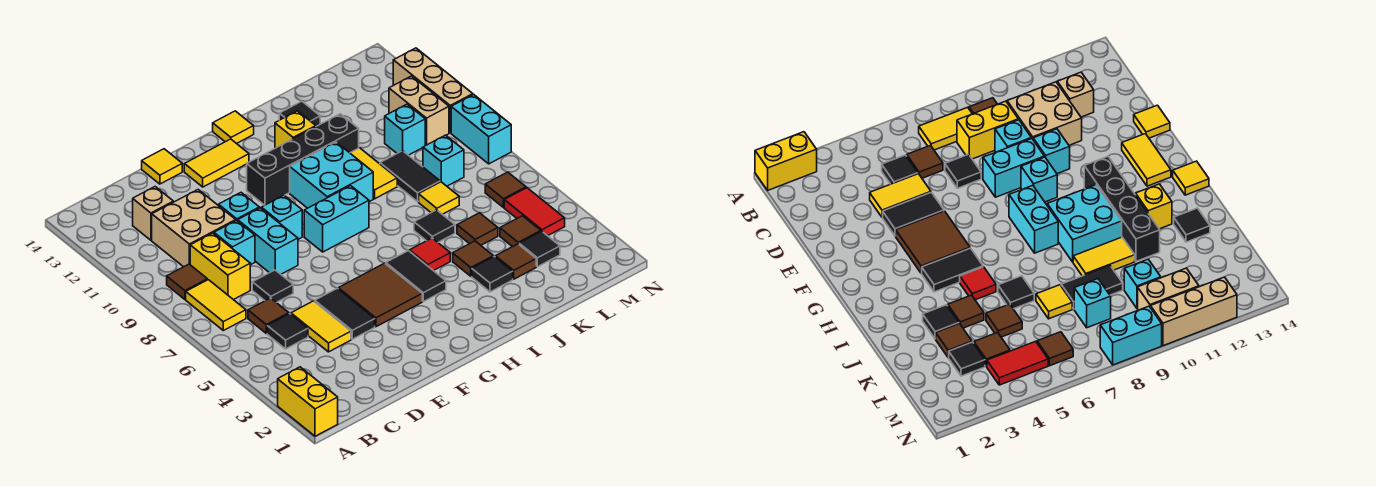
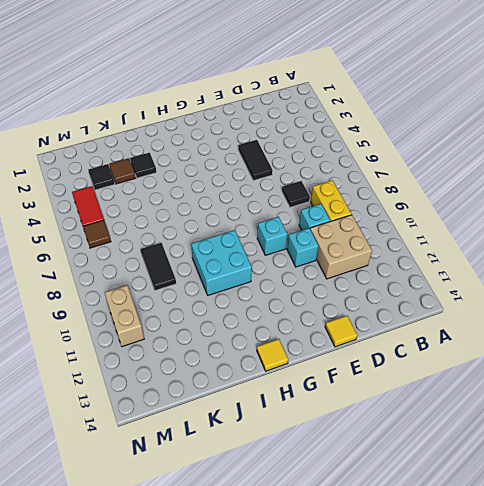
none -> yellow brick A1:A2 level 1
none -> yellow tile B7:B8 level 1
none -> brown tile B9 level 1
none -> black tile C5 level 1

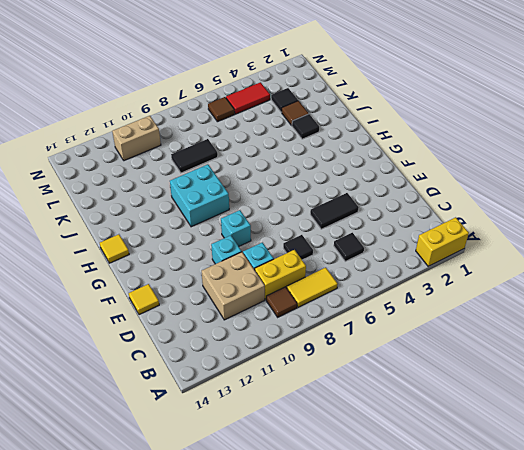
none -> brown tile C6 level 1
none -> tan brick C12 level 1
none -> yellow tile D4:D5 level 1
none -> cyan brick E8:E9 level 1

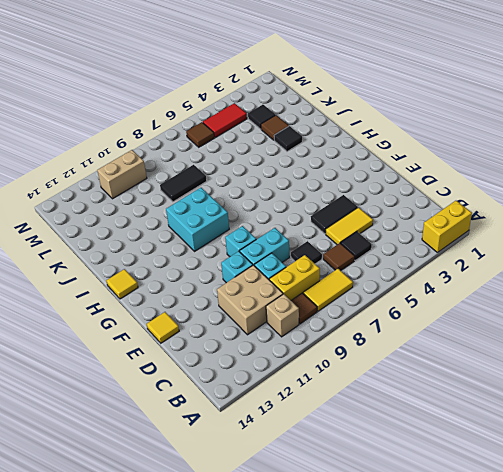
tan brick B10 level 1 -> tan brick C12 level 1
none -> brown tile F4:G5 level 1
none -> yellow tile F13:G13 level 1
none -> cyan brick G8:H8 level 1
none -> black brick G11:J11 level 1

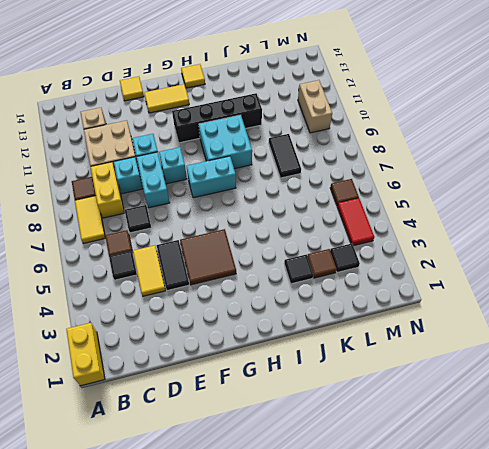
none -> black tile H4:H5 level 1
none -> red tile I5 level 1
none -> yellow brick I12 level 1
none -> brown tile J4 level 1

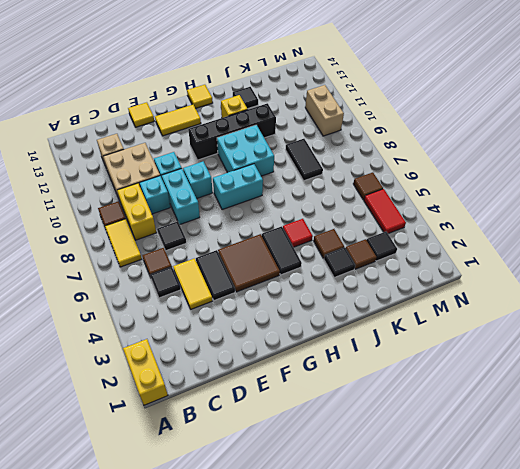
none -> black tile J6 level 1
none -> yellow tile J9:J10 level 1
none -> brown tile K5 level 1
none -> yellow tile K7 level 1

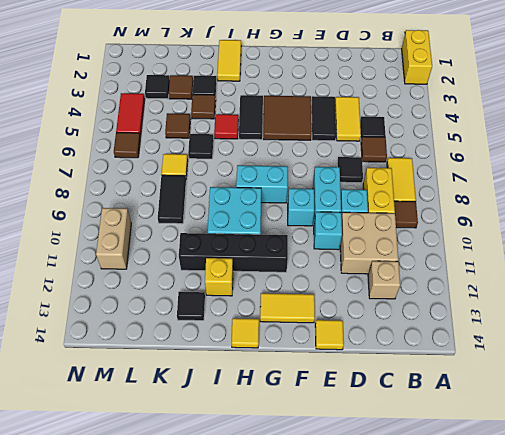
yellow tile I1:I2 level 1 -> yellow tile J9:J10 level 1
none -> brown tile L4 level 1
none -> cyan brick L8 level 1
none -> cyan brick L10 level 1
none -> cyan brick N8:N9 level 1

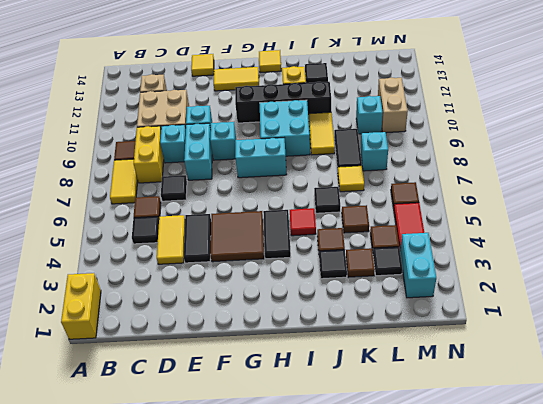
cyan brick M2:M3 level 1 -> cyan brick N8:N9 level 1
none -> tan brick N10:N12 level 1

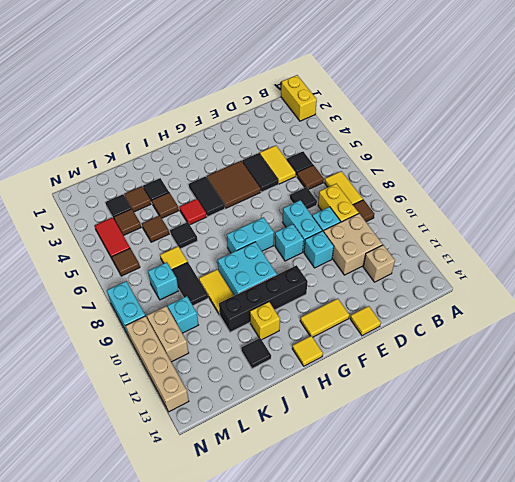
tan brick N10:N13 level 1 -> tan brick N10:N12 level 1

